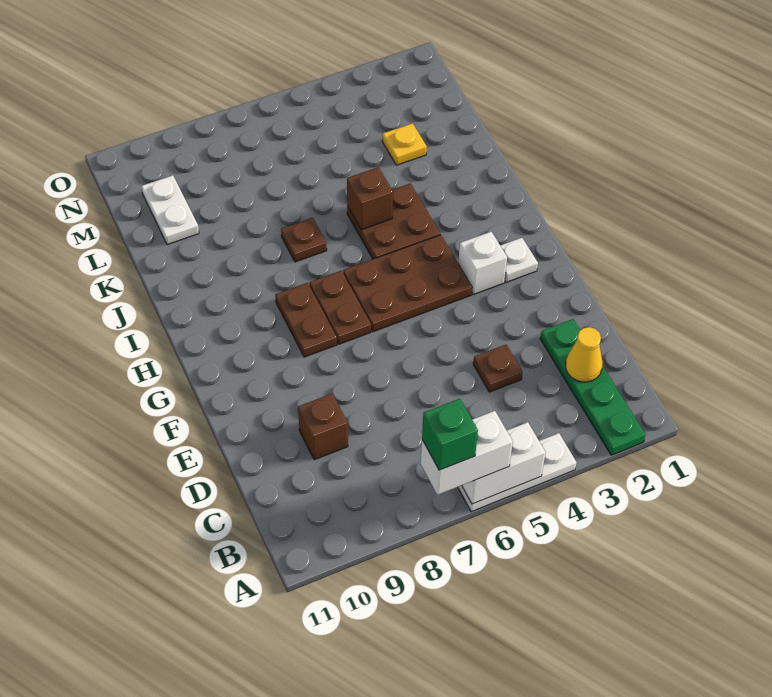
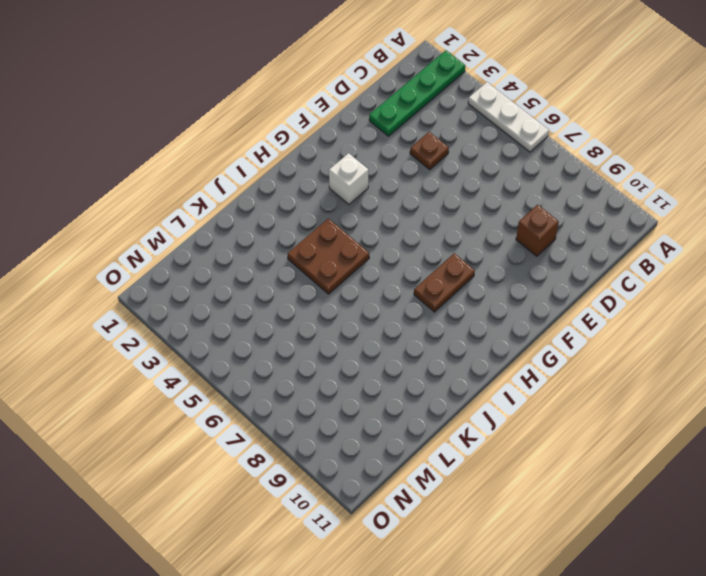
none -> white plate G2 level 1
none -> brown plate G4:H6 level 1
none -> brown plate G7:H7 level 1

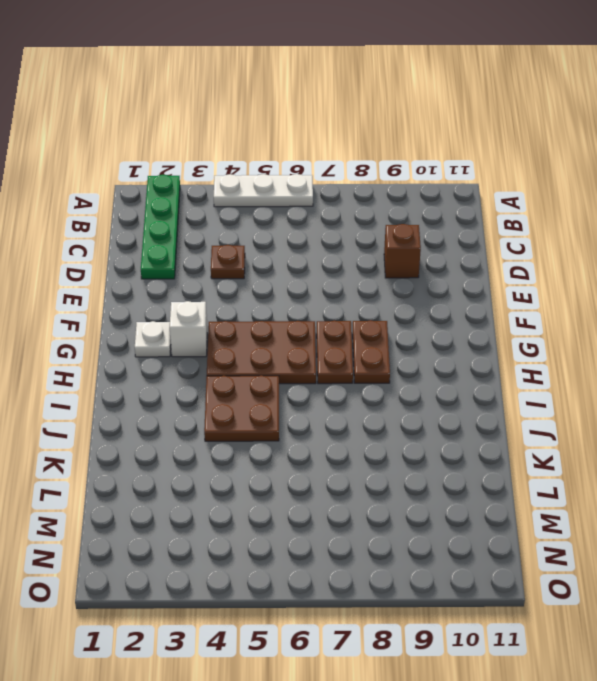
none -> brown plate J7 level 1
none -> yellow plate L3 level 1
none -> white plate L10:M10 level 1

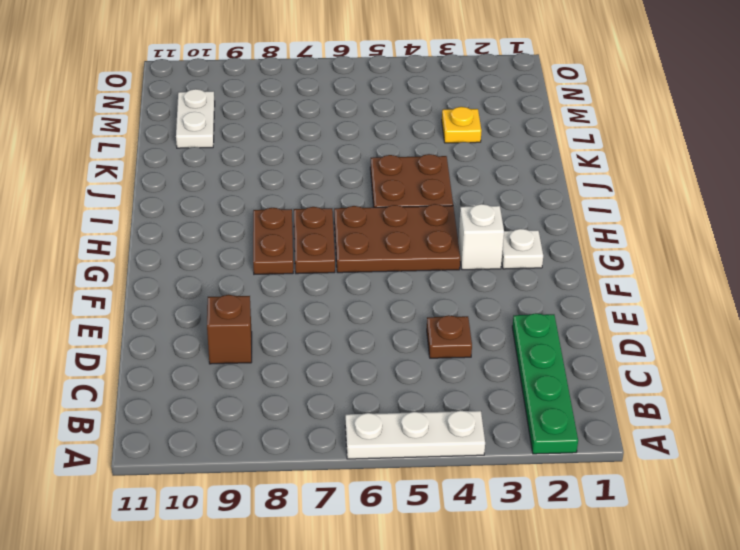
none -> brown plate J7 level 1
none -> white brick A5:A6 level 2
none -> yellow cone C2 level 2

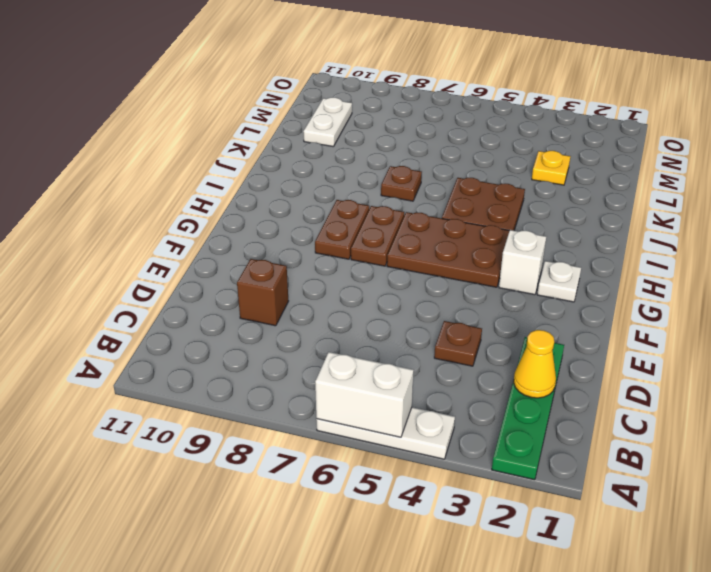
none -> brown brick J5 level 2
none -> white brick A6:A7 level 3
none -> green brick A7 level 4

